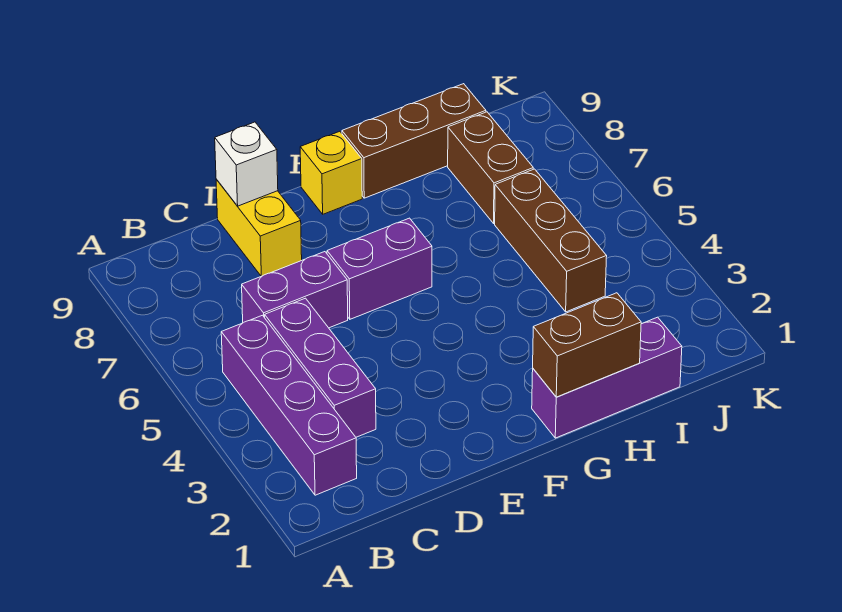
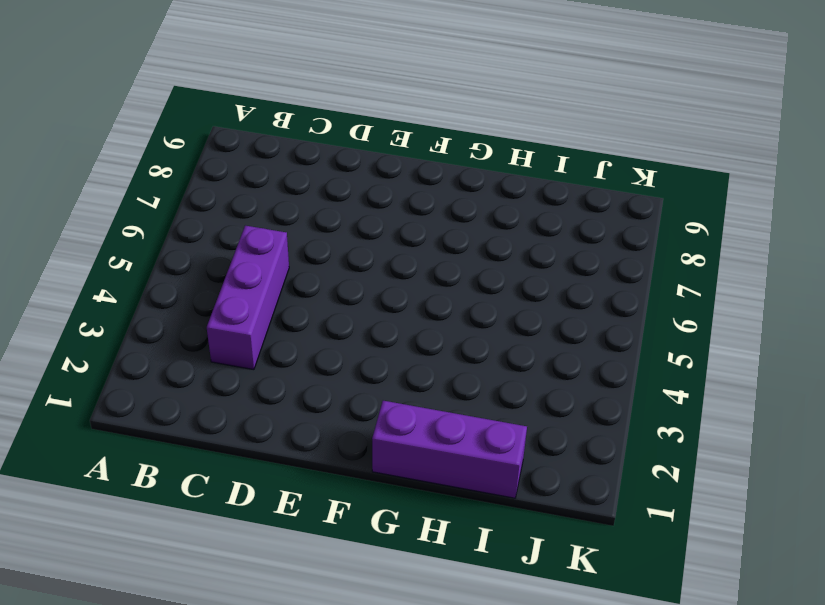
none -> purple brick B2:B5 level 1
none -> purple brick C6:D6 level 1
none -> yellow brick D8:D9 level 1

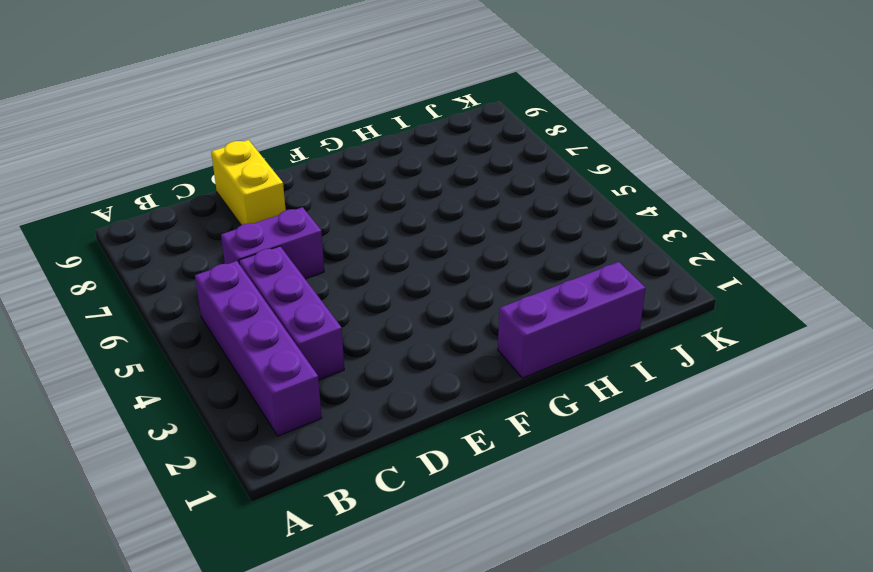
none -> purple brick E6:F6 level 1
none -> yellow brick F9 level 1
none -> brown brick G9:I9 level 1

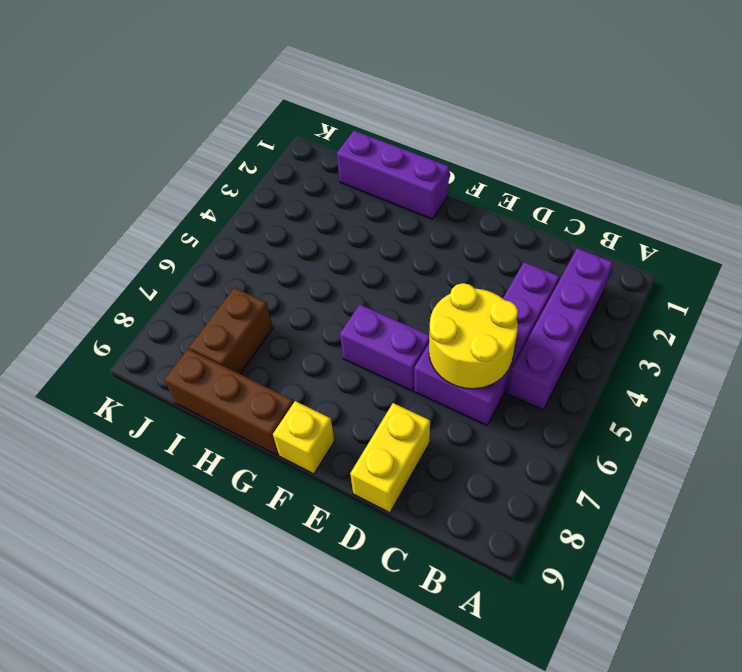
yellow round brick C5:D6 level 2 -> none
none -> brown brick I4:I6 level 1
none -> white brick D9 level 2
none -> brown brick G1:H1 level 2

